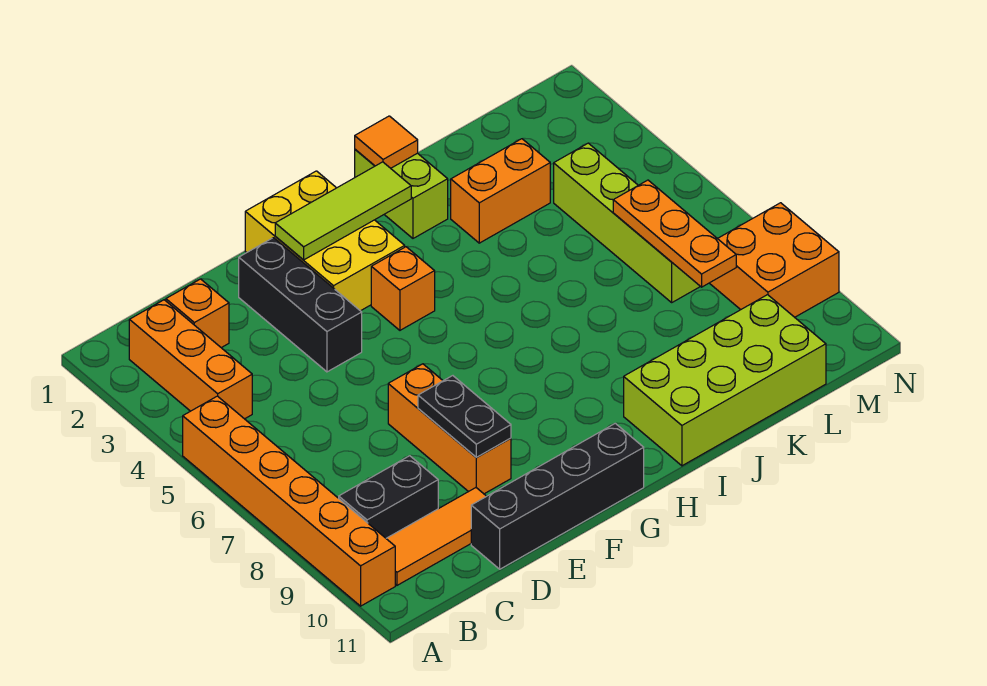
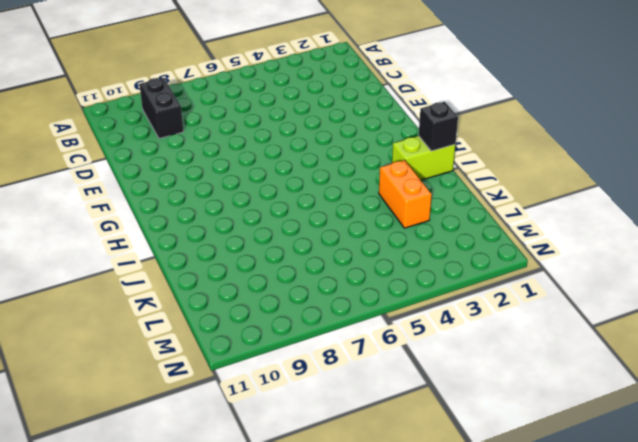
black brick I1 level 2 -> orange tile I1 level 2
none -> orange brick A5:A10 level 1
none -> orange brick B2:B4 level 1
none -> orange tile B10:D10 level 1

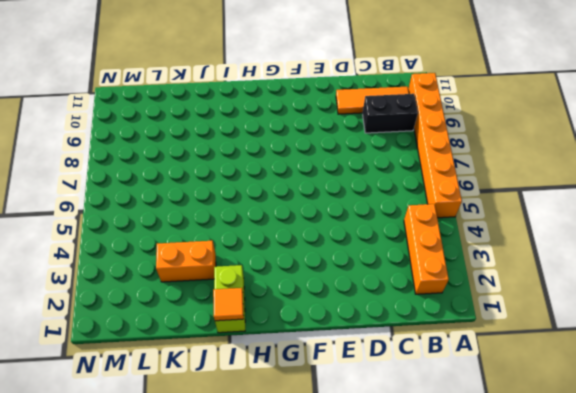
none -> orange brick C2 level 1
none -> black brick D11:G11 level 1
none -> black brick E2:E4 level 1

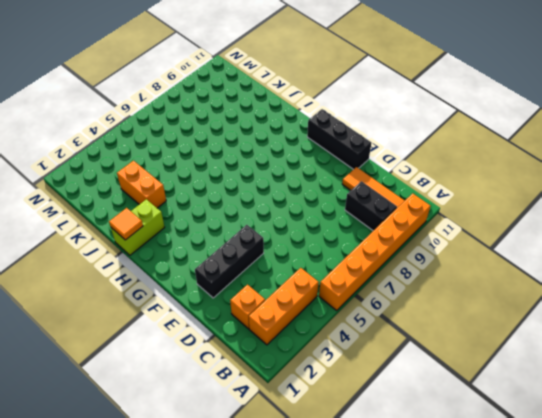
black brick E11:G11 level 1 -> black brick D11:G11 level 1
none -> orange brick E7:E9 level 1
none -> yellow brick F1:G3 level 1
none -> orange brick G4 level 1

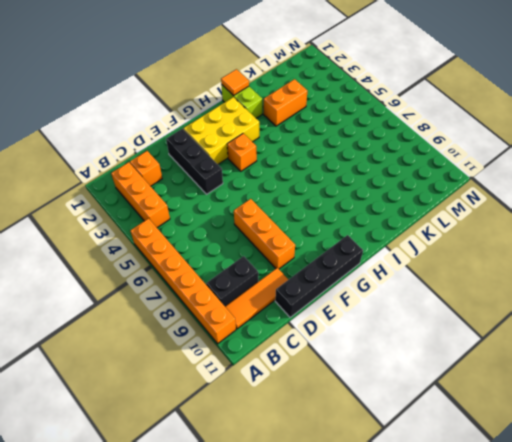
yellow brick F2:H3 level 1 -> yellow brick F1:G3 level 1
none -> lime brick I10:L11 level 1
none -> lime brick L4:L7 level 1
none -> orange brick M8:N9 level 1

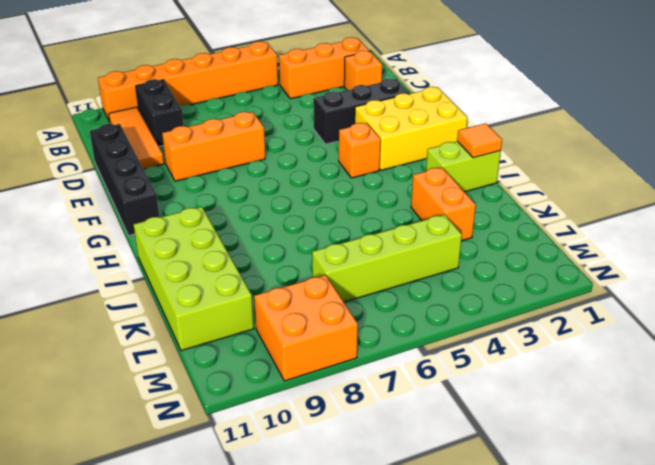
none -> black plate E8:E9 level 2
none -> lime tile F2:H2 level 2
none -> orange plate L6:L8 level 2

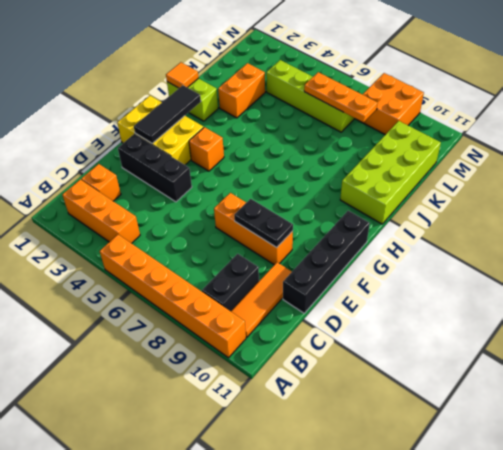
black tile F2:H2 level 2 -> lime tile F2:H2 level 2

